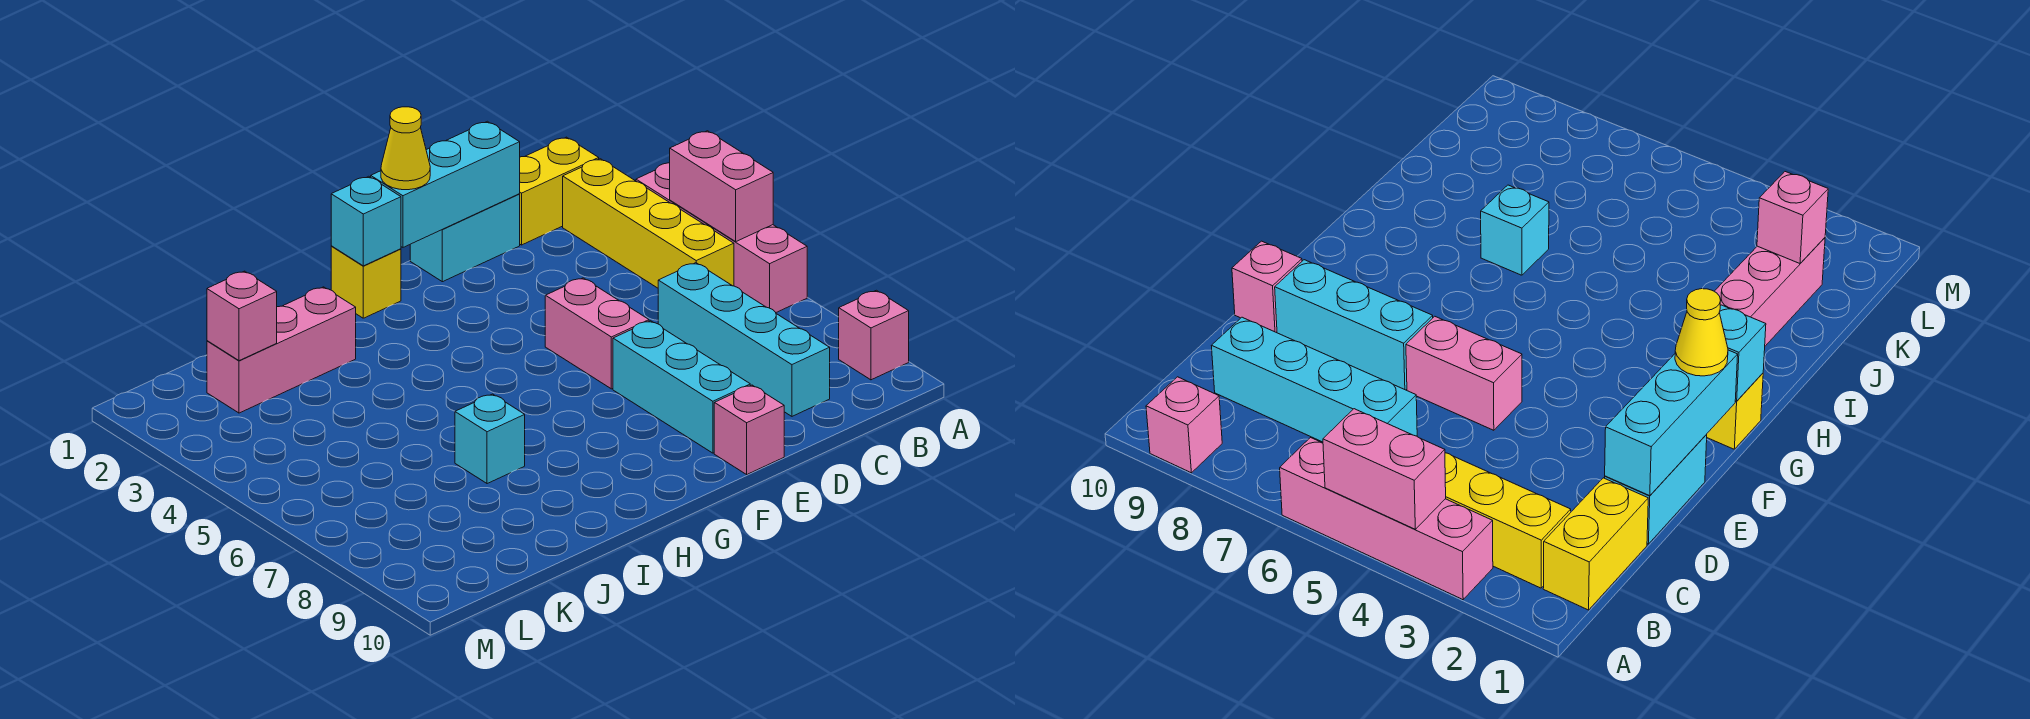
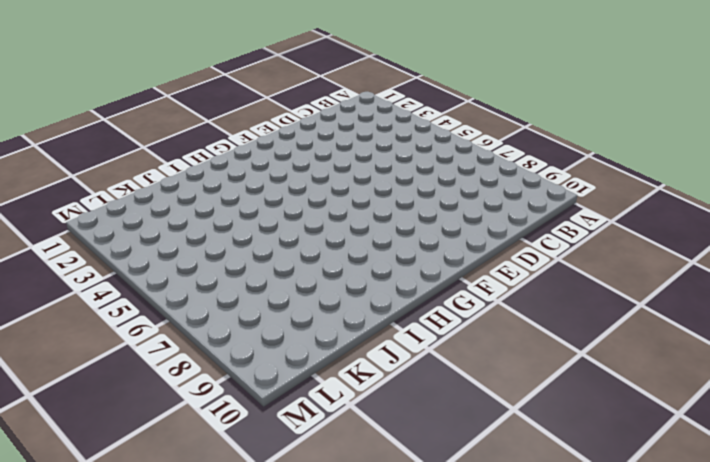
none -> pink brick A3:A6 level 1
none -> pink brick A9 level 1
none -> yellow brick B1:C1 level 1

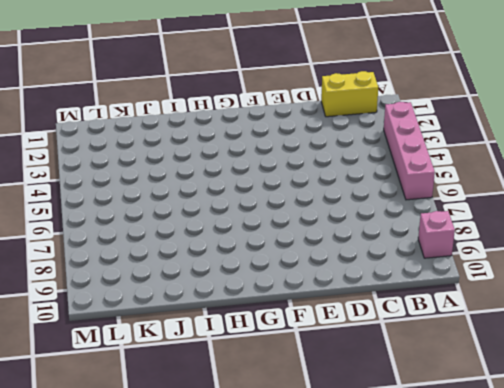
none -> yellow brick B2:B5 level 1
none -> cyan brick C6:C9 level 1
none -> cyan brick D1:E1 level 1

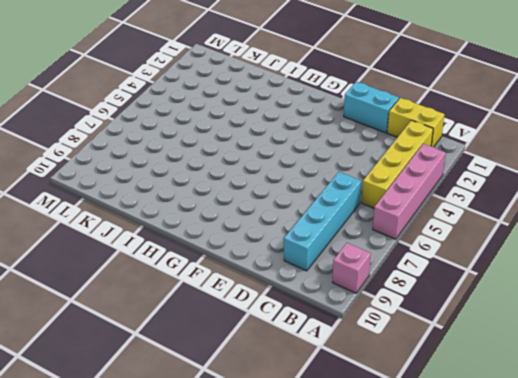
none -> pink brick E5:E6 level 1
none -> cyan brick E7:E9 level 1
none -> pink brick E10 level 1

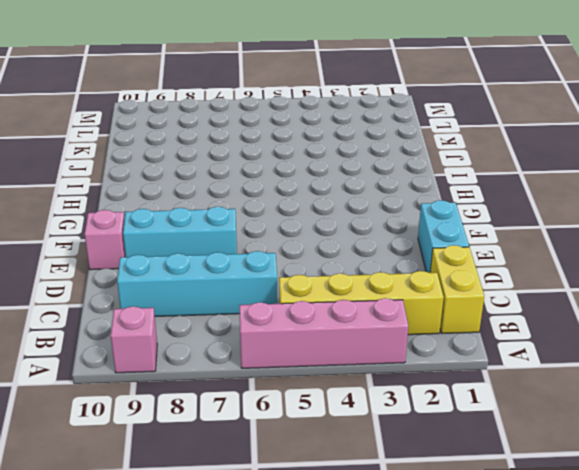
none -> pink brick E5:E6 level 1
none -> yellow brick G1 level 1
none -> pink brick I2:K2 level 1

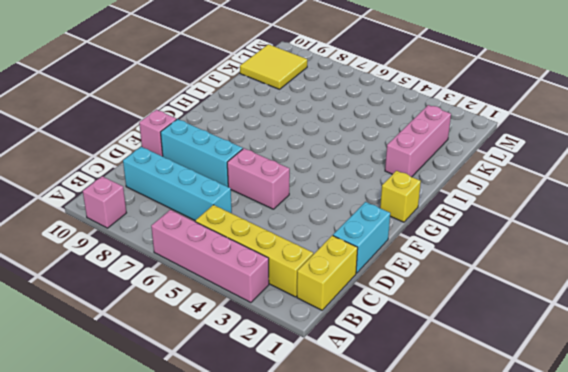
yellow tile K9:L10 level 1 -> none
none -> cyan brick I7 level 1
none -> pink brick A4:A5 level 2
none -> cyan brick D1:F1 level 2

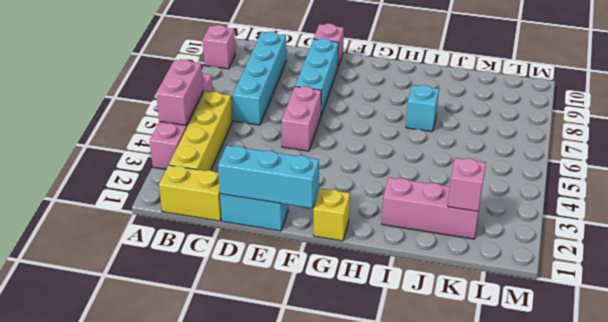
none -> cyan brick G1 level 2
none -> yellow cone F1 level 3

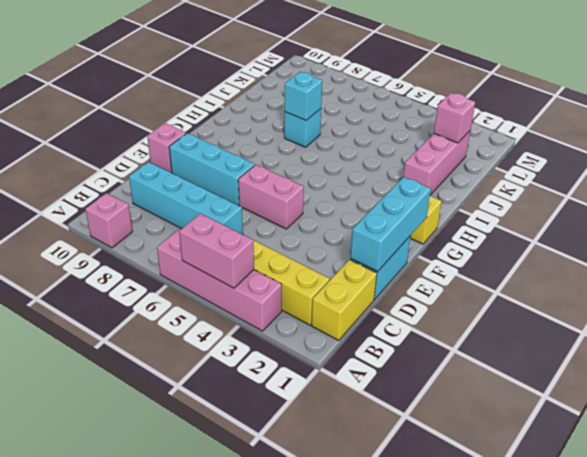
cyan brick I7 level 2 -> cyan brick G1 level 2
none -> yellow cone F1 level 3

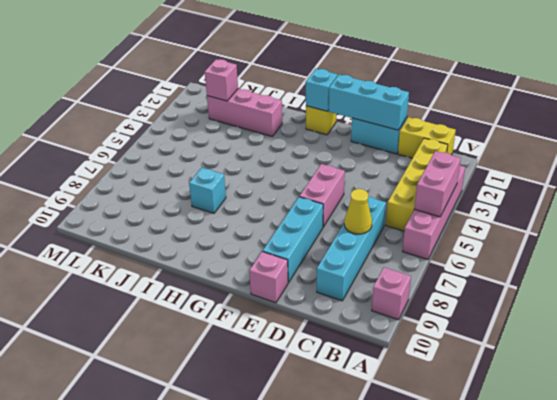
yellow cone C7 level 2 -> yellow cone F1 level 3

